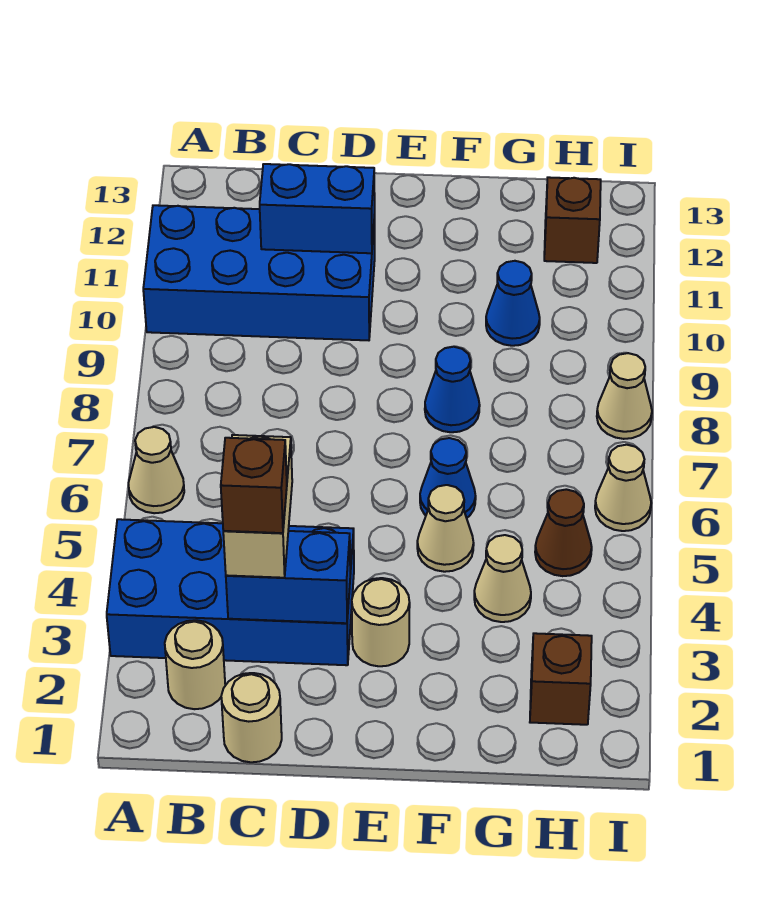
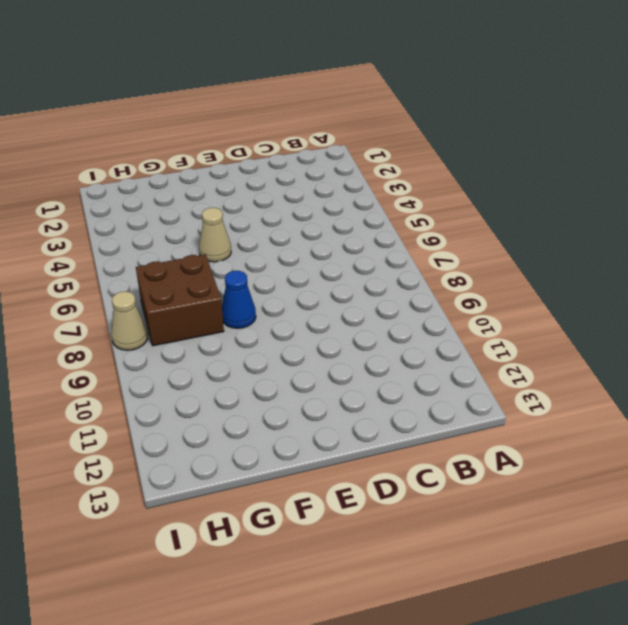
brown brick G7:H8 level 1 -> none
none -> blue brick A3:D4 level 1
none -> tan cone A6 level 1
none -> blue brick A10:D11 level 1

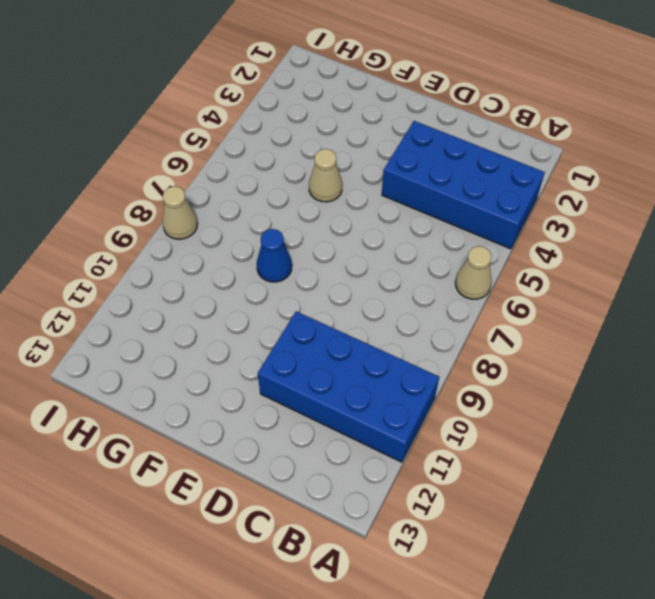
none -> tan round brick B2 level 1
none -> tan round brick C1 level 1
none -> tan round brick E3 level 1

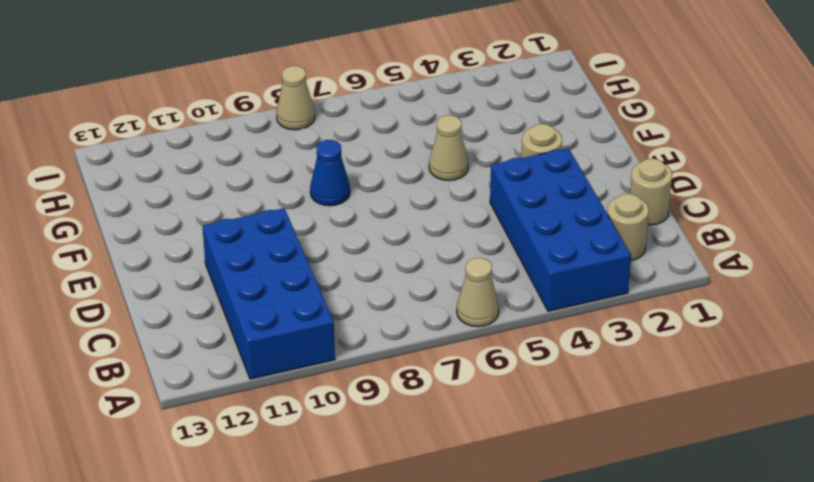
none -> blue cone F6 level 1
none -> tan cone G4 level 1
none -> blue cone G10 level 1

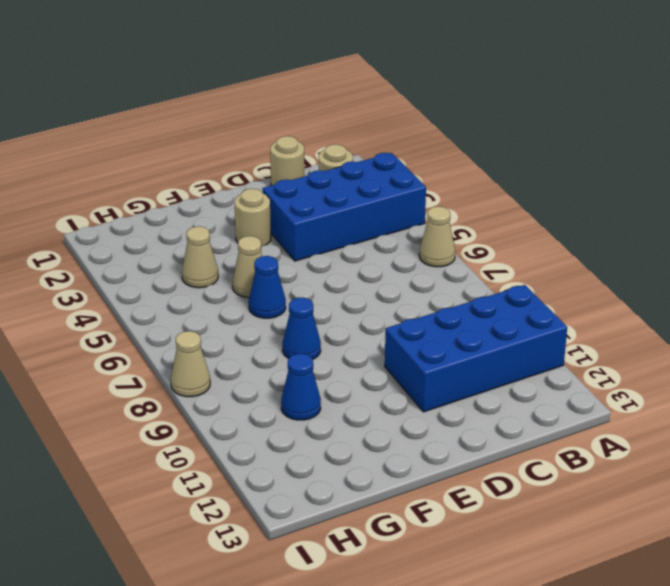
none -> brown brick H2 level 1
none -> brown cone H5 level 1
none -> brown brick H12 level 1

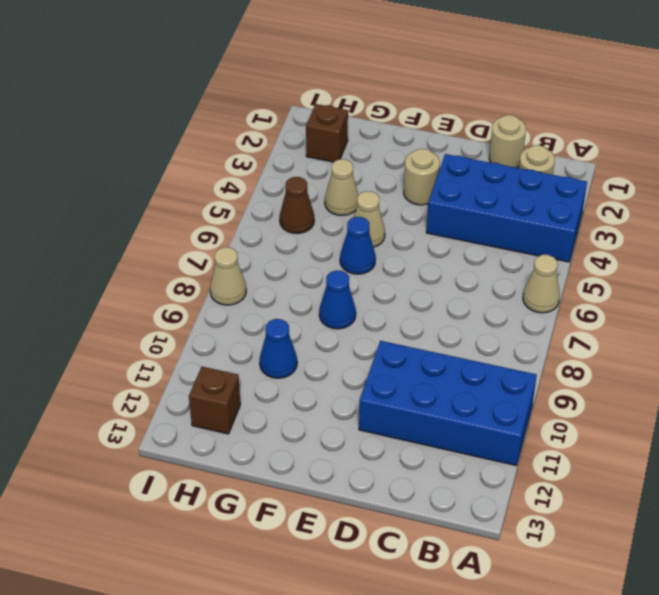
none -> tan cone I6 level 1
none -> blue brick C3:D3 level 2
none -> blue brick C11:D11 level 2

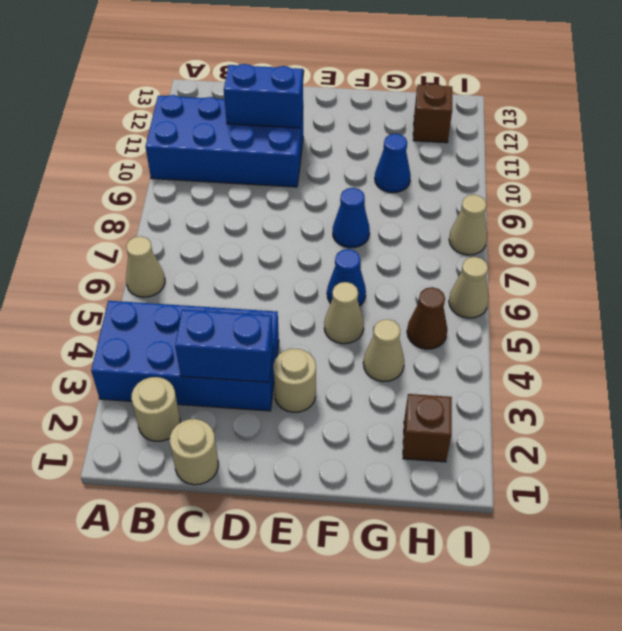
none -> tan brick C3:C4 level 3
none -> brown brick C3 level 4

